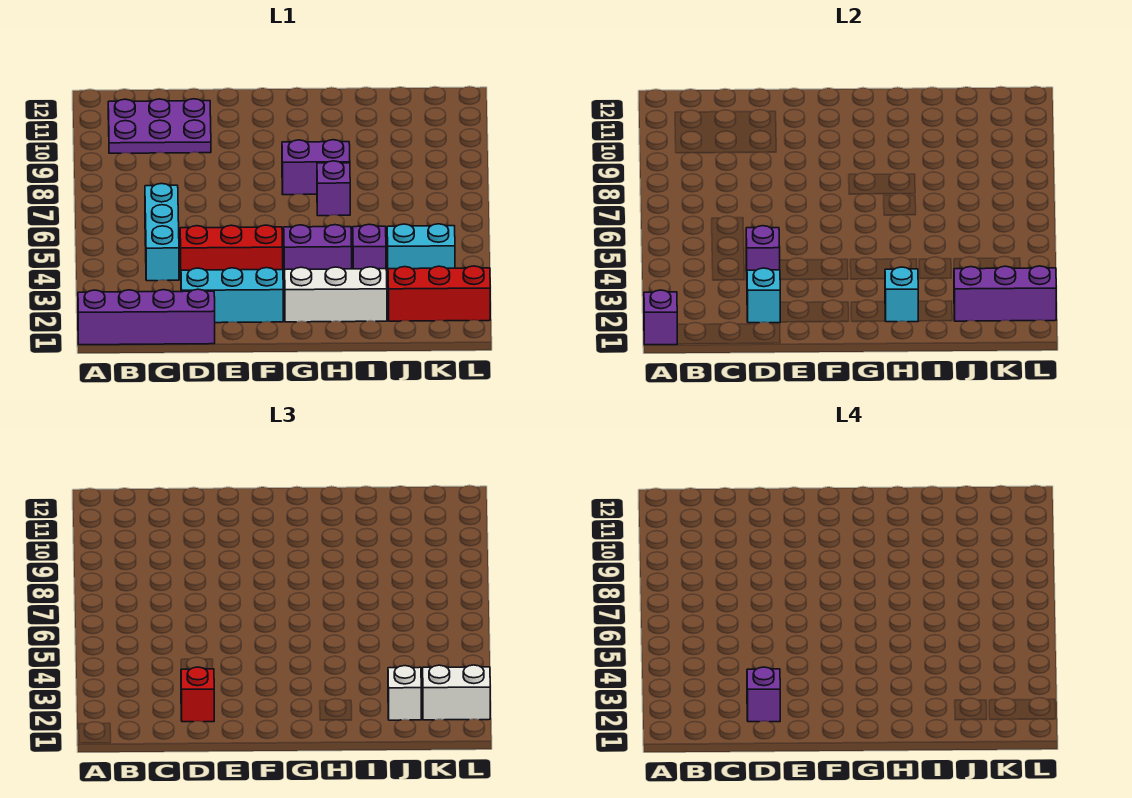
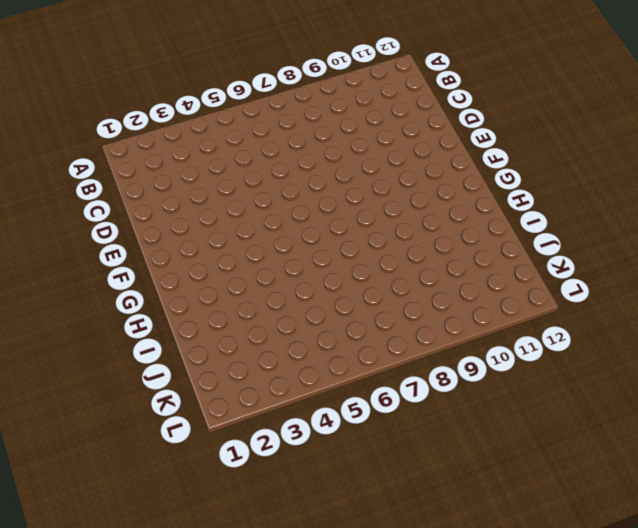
none -> purple brick A1:D1 level 1
none -> purple plate B10:D11 level 1
none -> cyan brick C4:C6 level 1

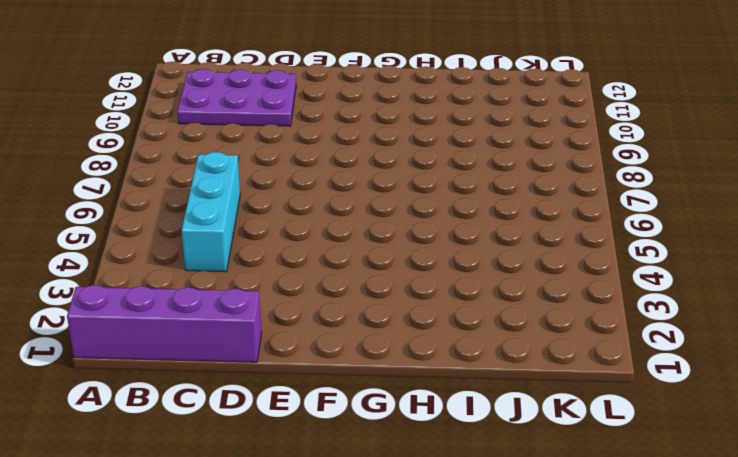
none -> cyan brick D2:F2 level 1
none -> red brick D4:F4 level 1
none -> white brick G2:I2 level 1

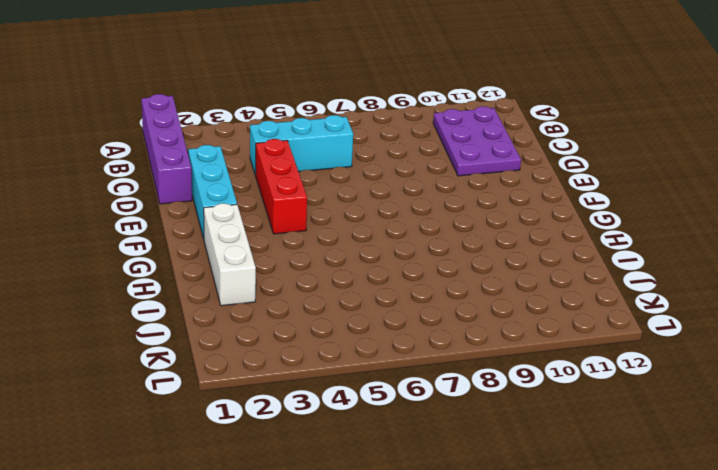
none -> purple brick G4:H4 level 1
none -> purple brick G8:H8 level 1
none -> purple brick H7 level 1

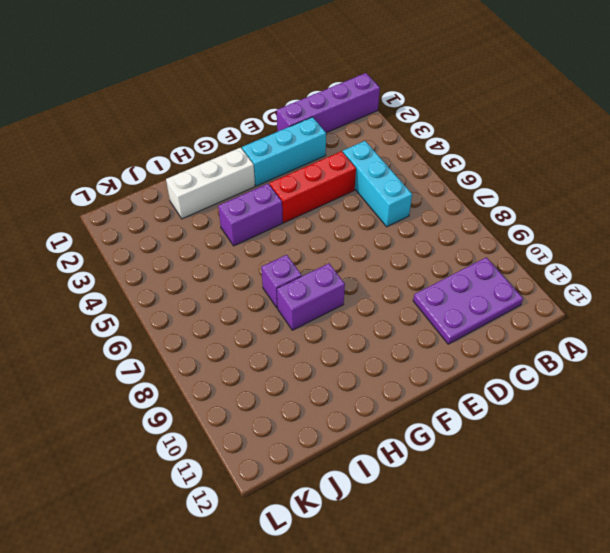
none -> purple brick I4 level 1
none -> red brick J2:L2 level 1
none -> cyan brick J4:K4 level 1

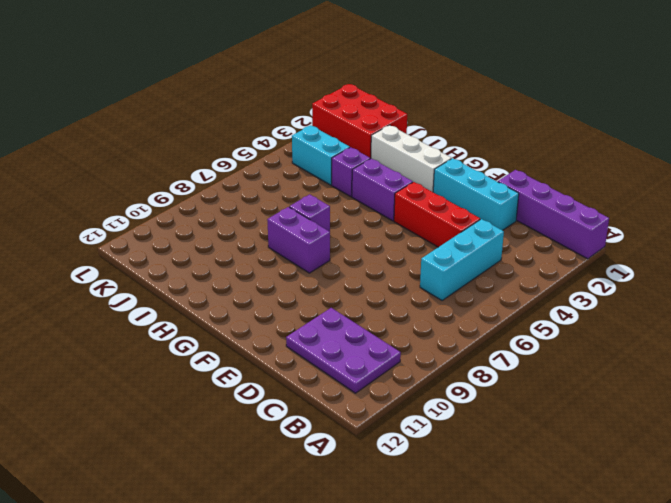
red brick J1:L2 level 1 -> red brick J2:L2 level 1
none -> purple brick A1 level 2
none -> cyan brick D2 level 2
none -> purple brick D4 level 2

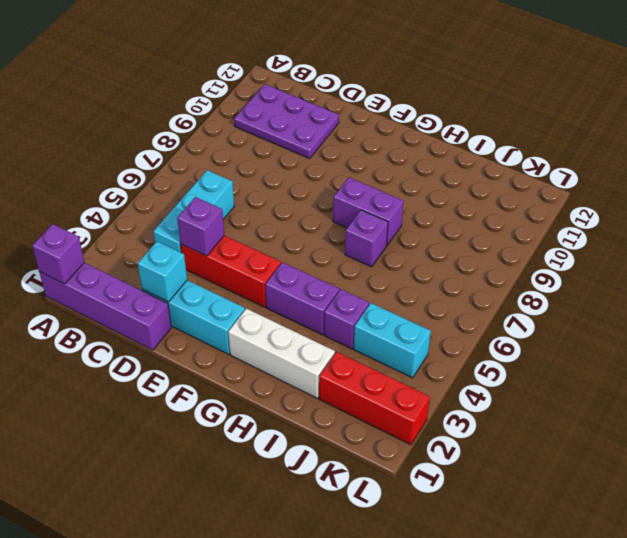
none -> cyan brick H2 level 2
none -> purple brick J2:L2 level 2
none -> red brick D2 level 3

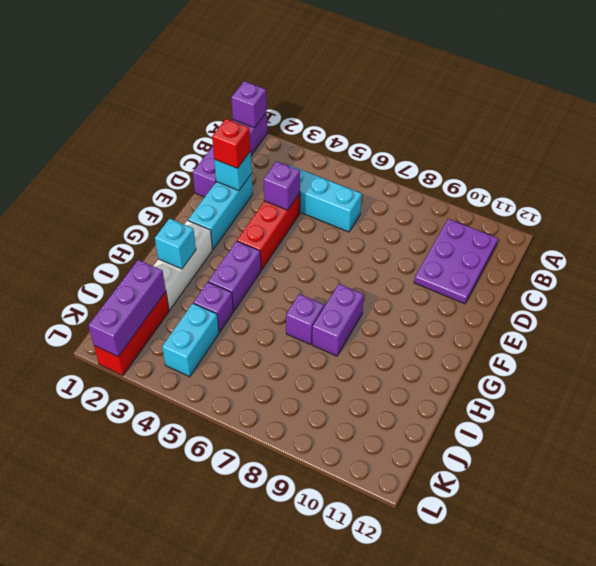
none -> white brick J2 level 3
none -> white brick K2:L2 level 3
none -> purple brick D2 level 4

